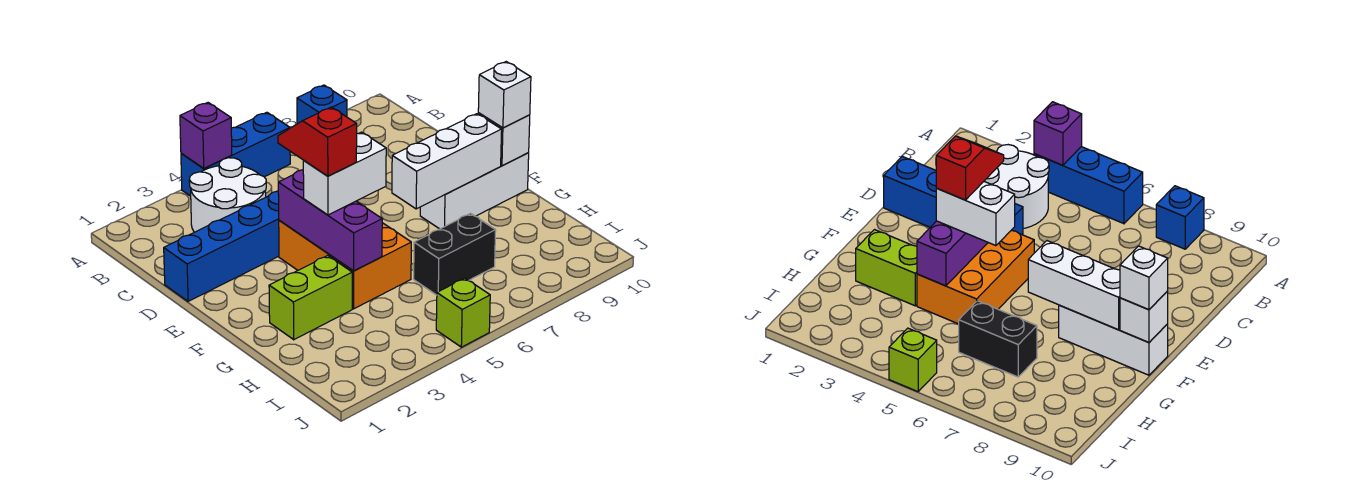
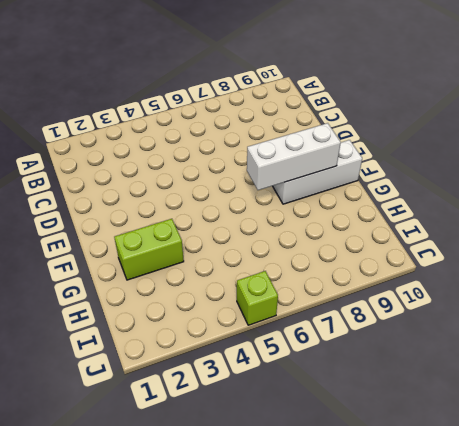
none -> blue brick A4:A6 level 1
none -> blue brick A8 level 1
none -> white round brick B3:C4 level 1

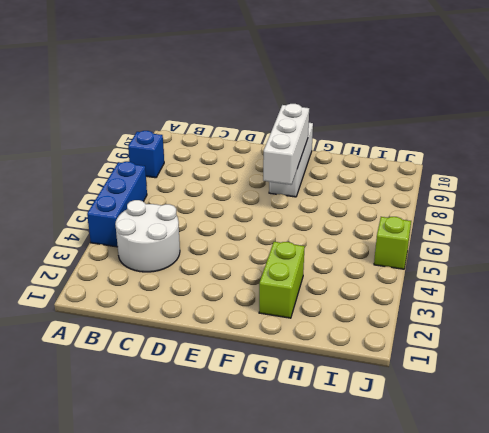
none -> blue brick D1:D4 level 1
none -> orange brick E4:G5 level 1
none -> black brick H6:H7 level 1

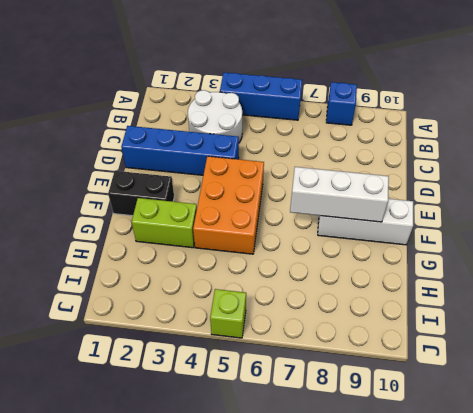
black brick F1:F2 level 1 -> black brick H6:H7 level 1
none -> purple brick A4 level 2
none -> purple brick E4:G4 level 2
none -> white brick F10 level 2

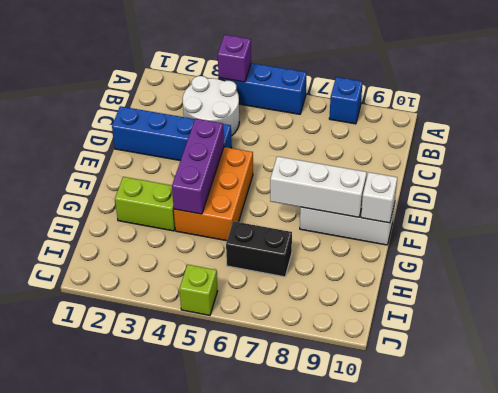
none -> white brick F4:F5 level 3
none -> white brick F10 level 3
none -> red slope E4:F4 level 4 top F

